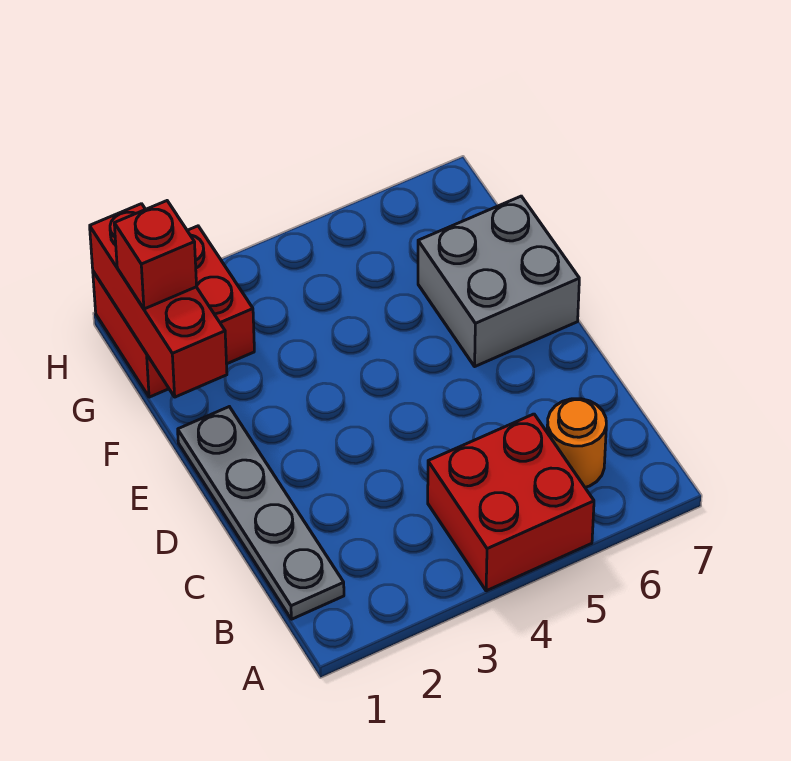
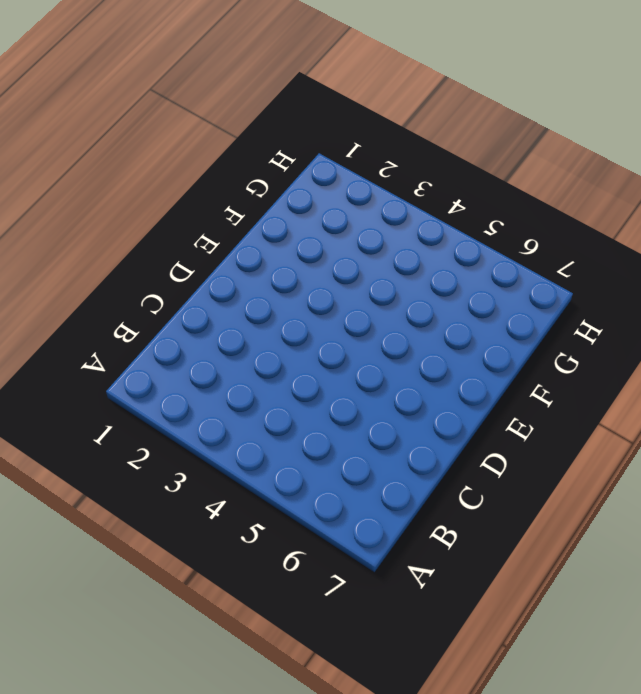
none -> red brick A4:B5 level 1
none -> grey plate B1:E1 level 1

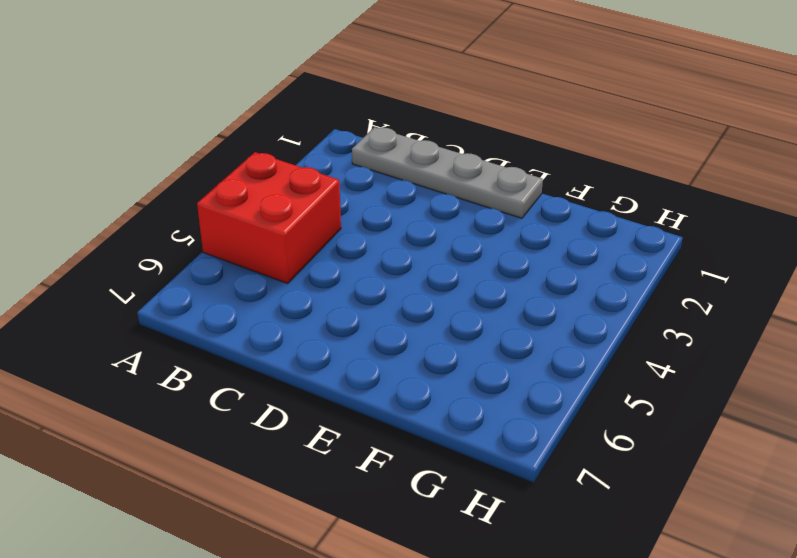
none -> orange round brick B6 level 1
none -> grey brick E6:F7 level 1

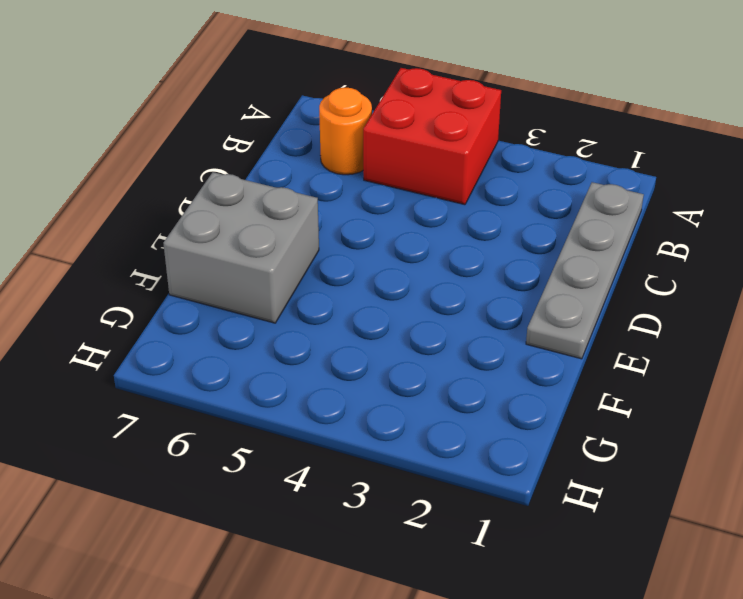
none -> red brick G1:H2 level 1
none -> red brick F1:H1 level 2

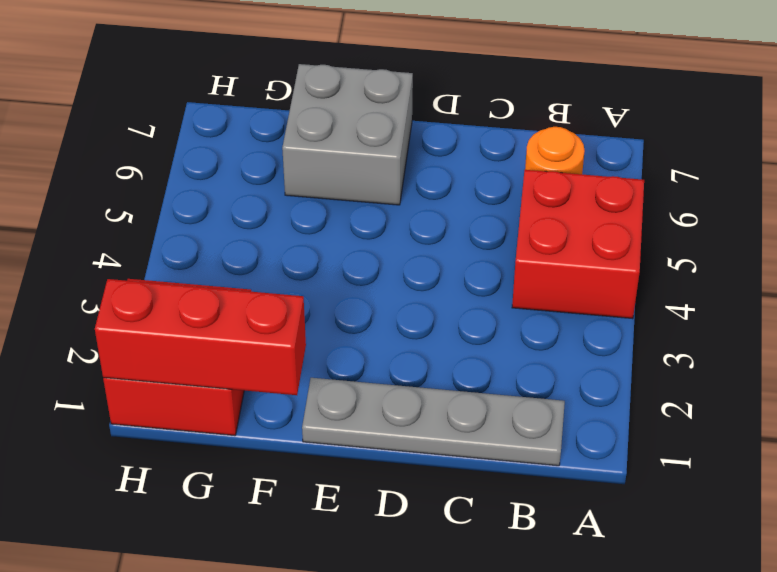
none -> red brick G1 level 3

